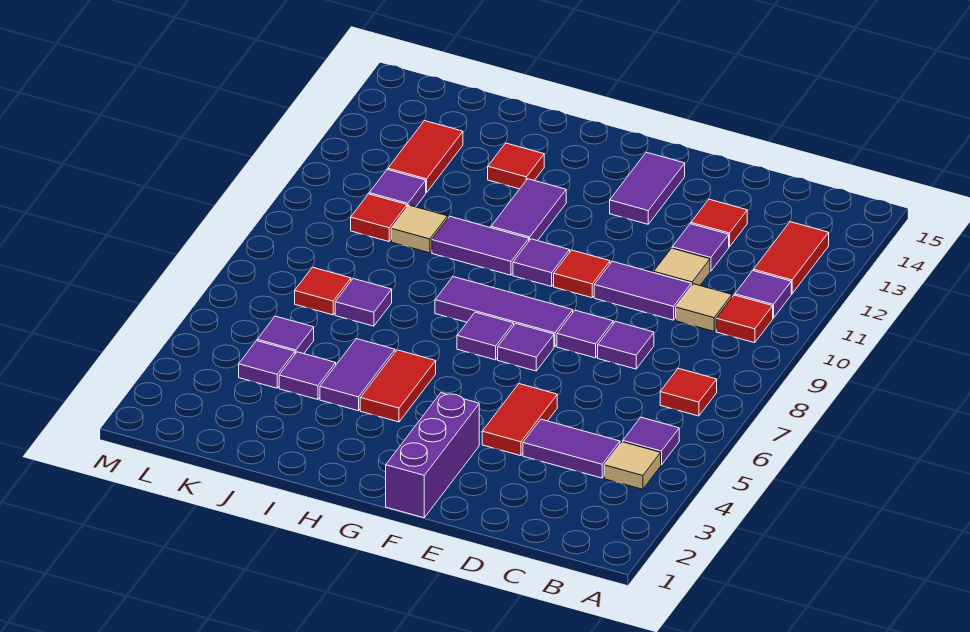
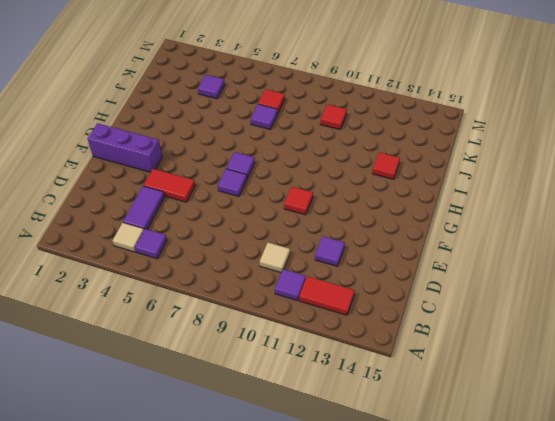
none -> red tile B7 level 1
none -> red tile B10 level 1
none -> purple tile D8 level 1
none -> purple tile D10:E10 level 1

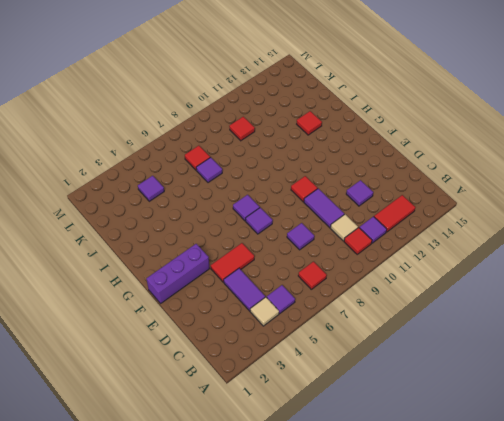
none -> tan tile D11 level 1
none -> red tile D13 level 1
none -> purple tile E8 level 1
none -> purple tile F8:H8 level 1

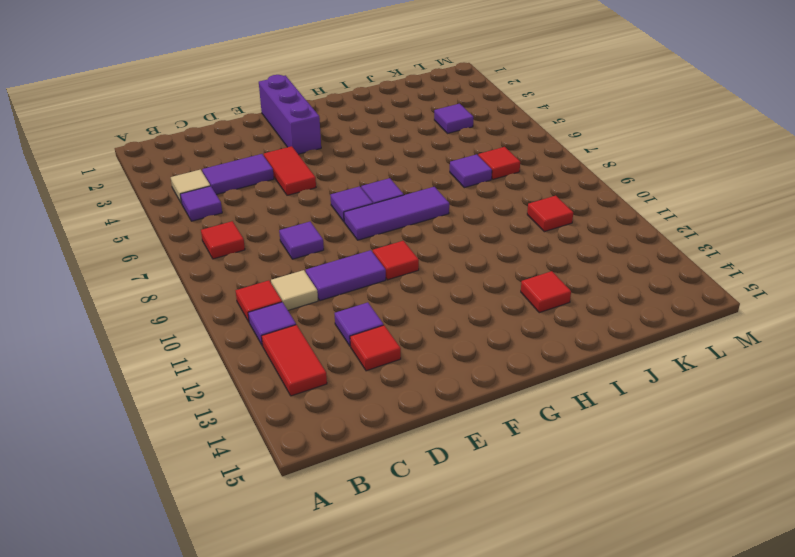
none -> tan tile D11 level 1
none -> purple tile E8 level 1
none -> purple tile F13:F14 level 1
none -> purple tile G10 level 1

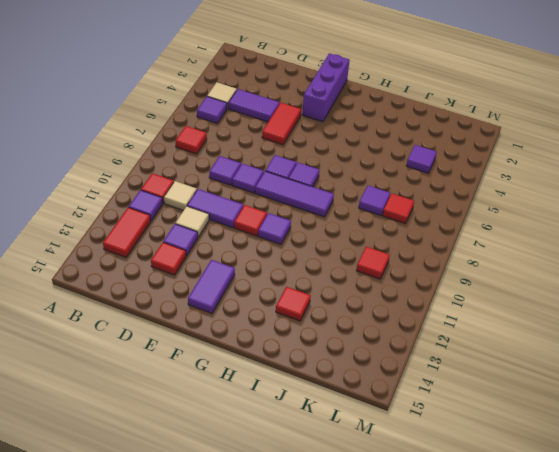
none -> red tile H4:H5 level 1
none -> purple tile H10:I10 level 1
none -> purple tile H11:H12 level 1
none -> purple tile I4:I5 level 1

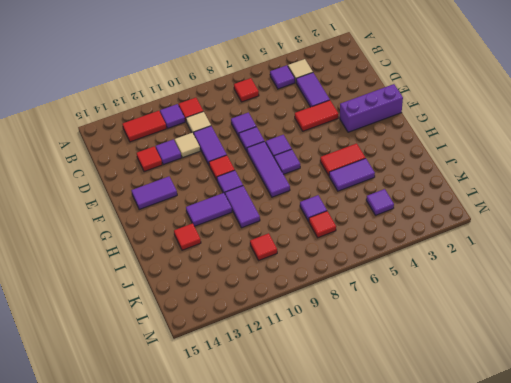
none -> purple tile J4 level 1
none -> tan tile J10 level 1
none -> purple tile K5 level 1
none -> purple tile K11 level 1

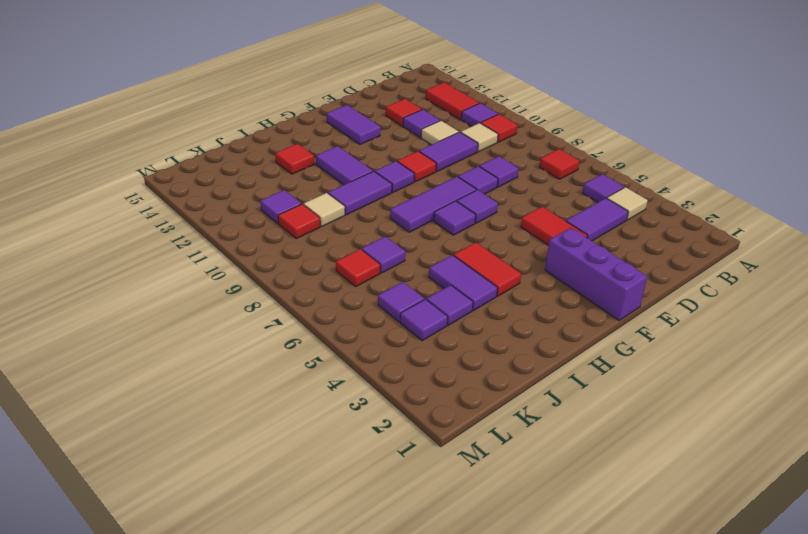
none -> red tile K12:K13 level 1

